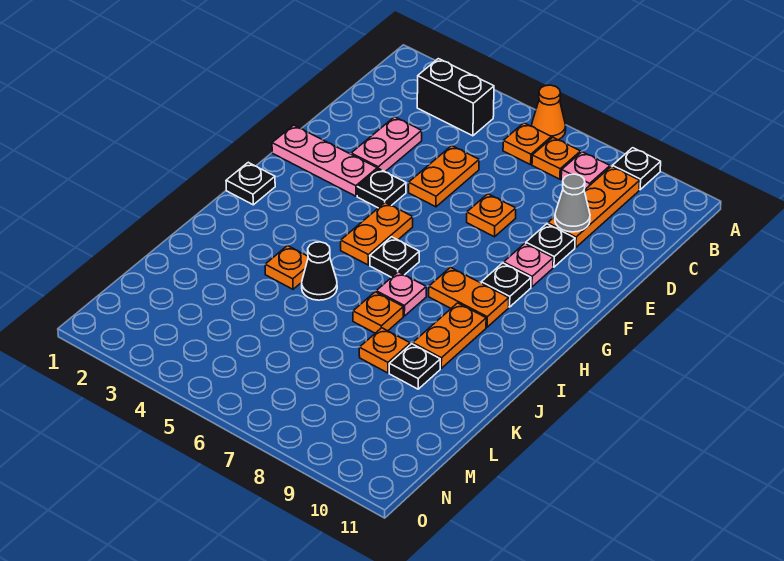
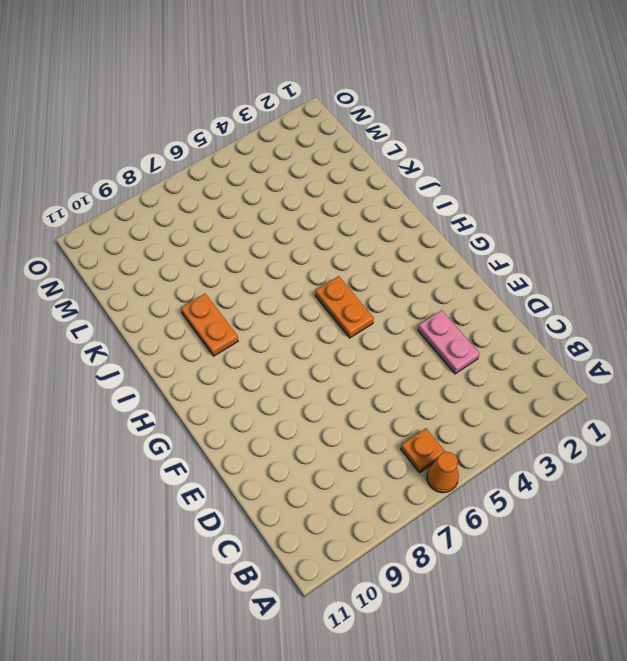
none -> black plate A9 level 1
none -> black brick B3:B4 level 1
none -> orange plate B7 level 1

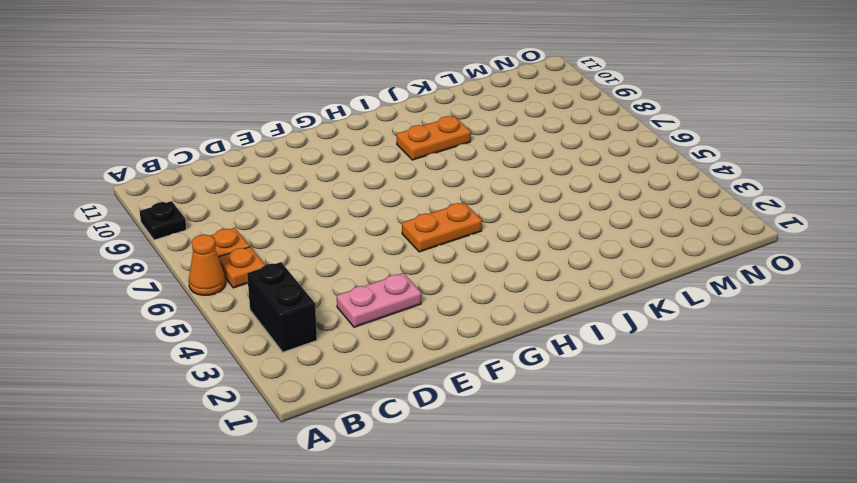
none -> pink plate B8 level 1
none -> orange plate B9:D9 level 1
none -> orange plate D5:E5 level 1

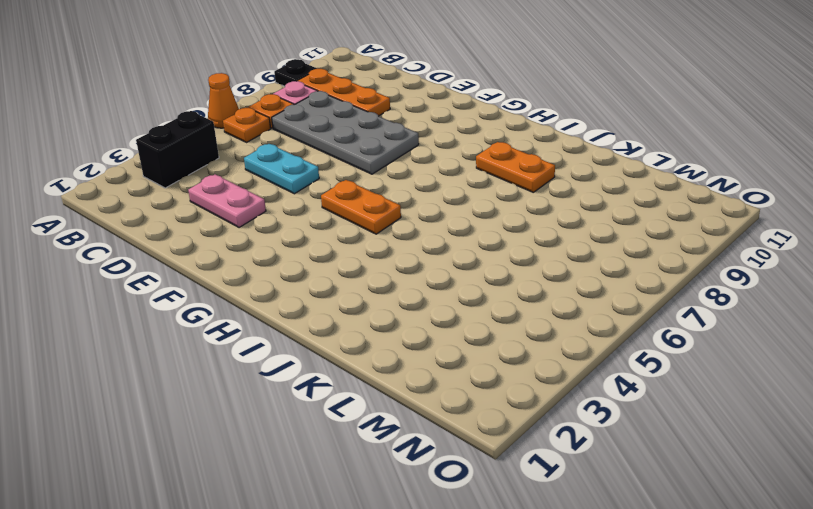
grey plate C7:F8 level 1 -> orange plate E7 level 1
cyan plate D5:E5 level 1 -> orange plate D5:E5 level 1
none -> black plate E9 level 1
none -> pink plate F1:F3 level 1
none -> black plate F4 level 1

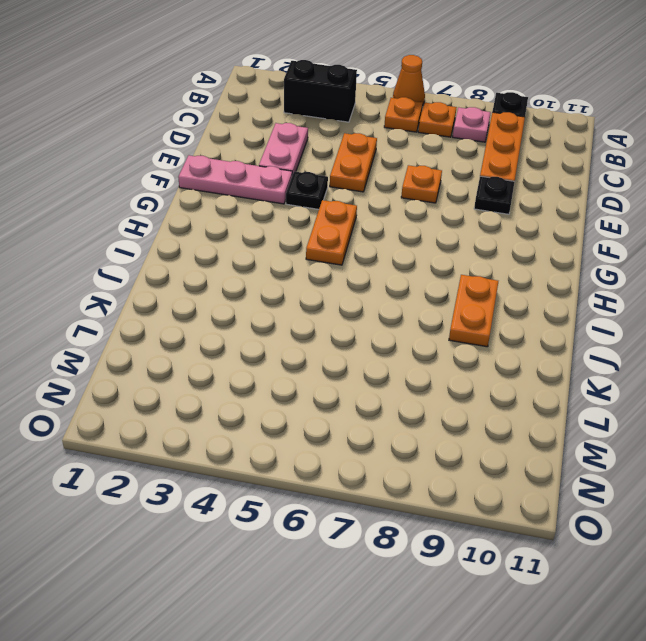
none -> pink plate F9 level 1
none -> black plate G9 level 1
none -> black plate H1 level 1

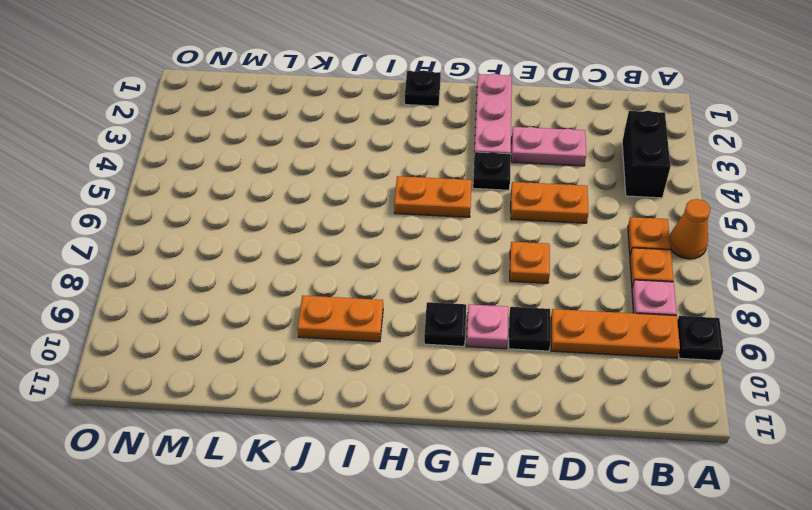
none -> black plate H6 level 1
none -> orange plate H8:H9 level 1
none -> pink plate I7 level 1

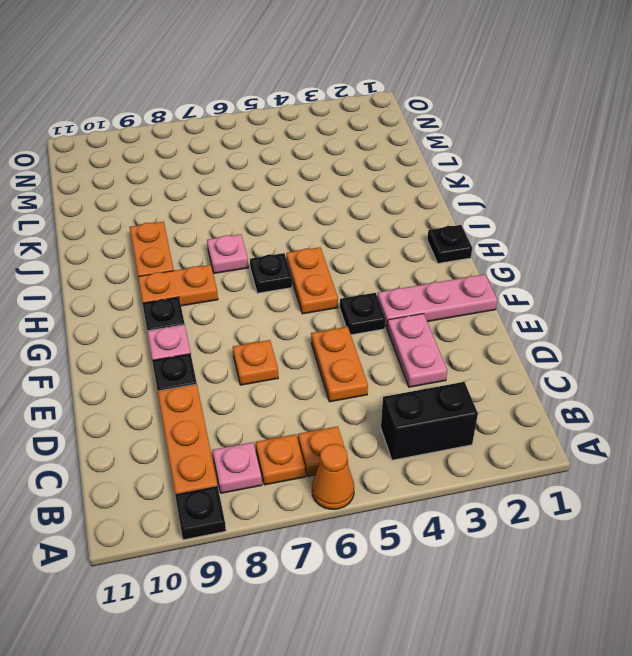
none -> orange plate J4 level 1
none -> black cone J5 level 1
none -> orange plate J7 level 1

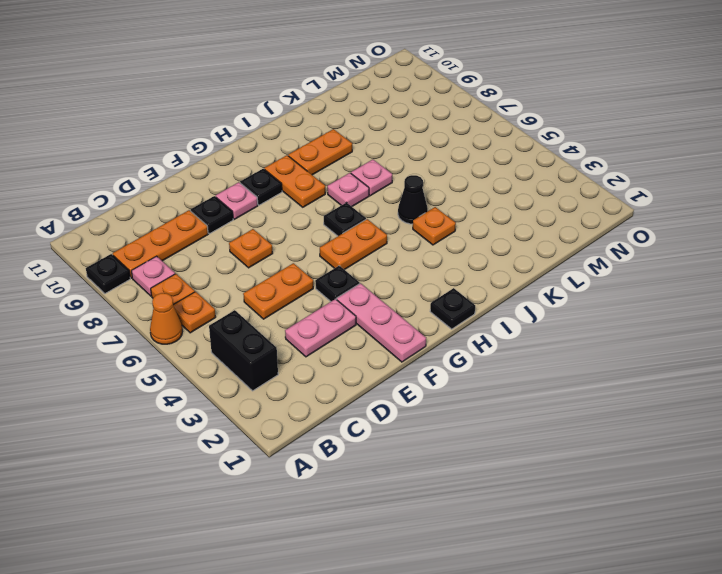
pink plate J7 level 1 -> orange plate J7 level 1
none -> orange plate K8 level 1
none -> black plate K9 level 1
none -> grey cone D9 level 2

